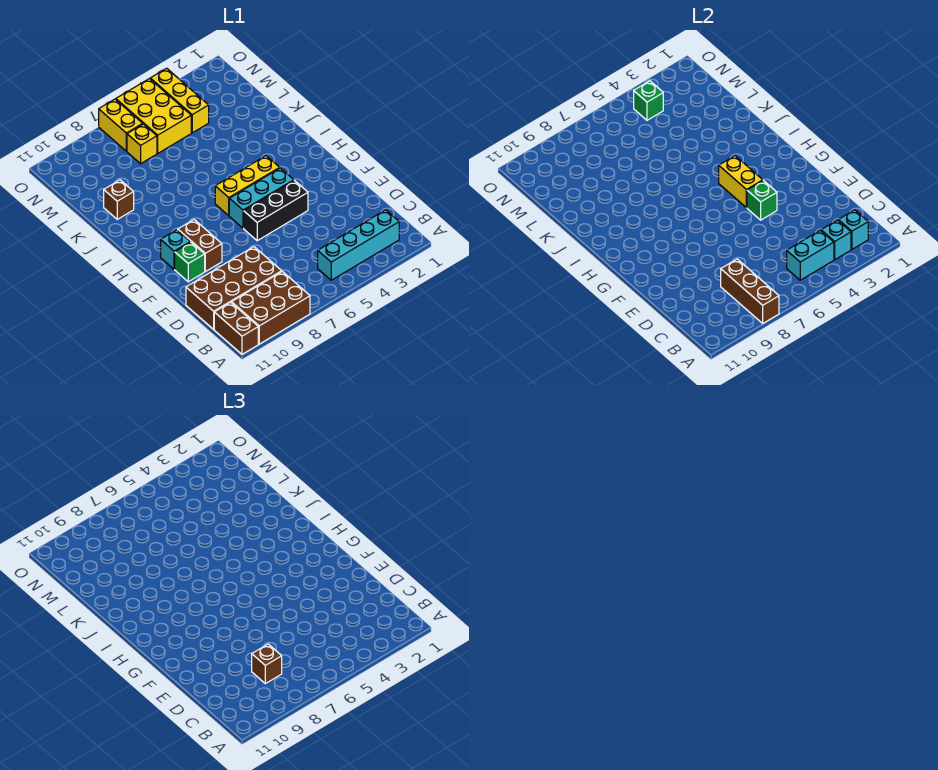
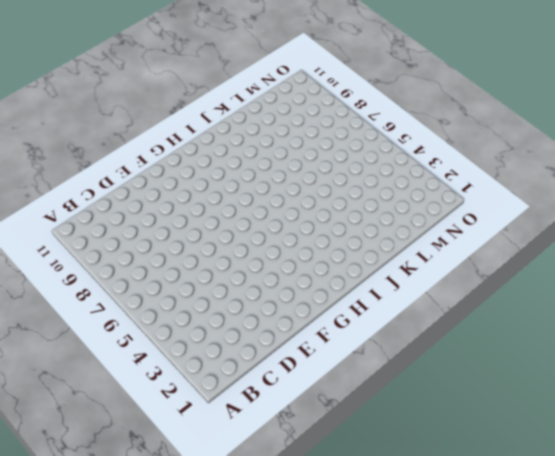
none -> brown brick A8:B10 level 1
none -> brown brick A11:B11 level 1
none -> cyan brick B2:B5 level 1

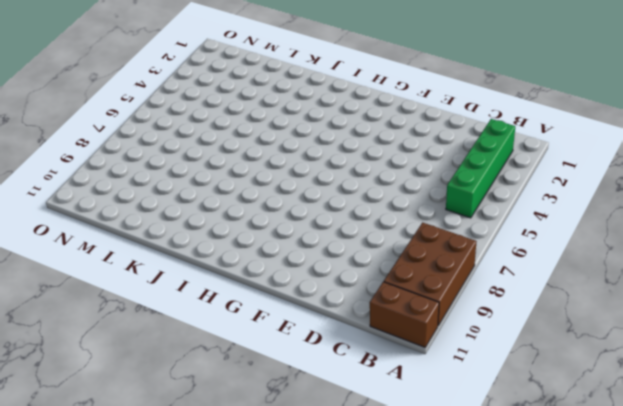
green brick B2:B5 level 1 -> cyan brick B2:B5 level 1
none -> brown brick C8:D11 level 1
none -> black brick F4:F6 level 1
none -> brown brick F9:G9 level 1

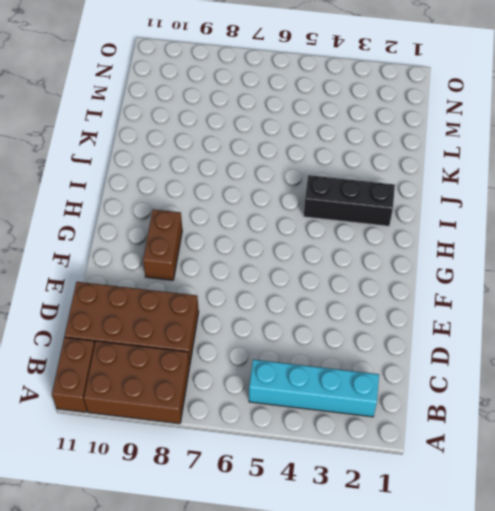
black brick I2:I4 level 1 -> black brick F4:F6 level 1
none -> green brick F10 level 1
none -> cyan brick G4:G6 level 1
none -> cyan brick G10 level 1

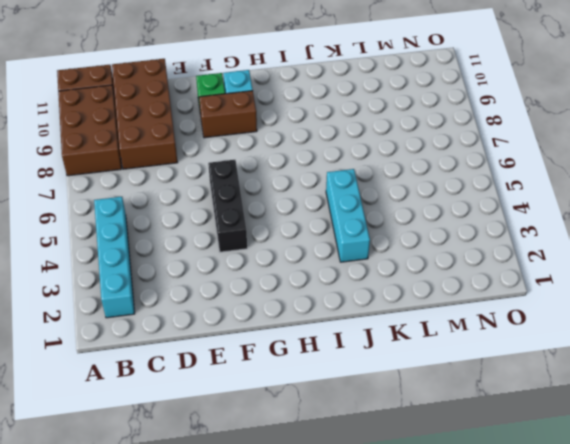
cyan brick J3:J5 level 1 -> cyan brick G4:G6 level 1
none -> yellow brick H4:H6 level 1
none -> brown brick K10 level 1
none -> yellow brick M4:O4 level 1

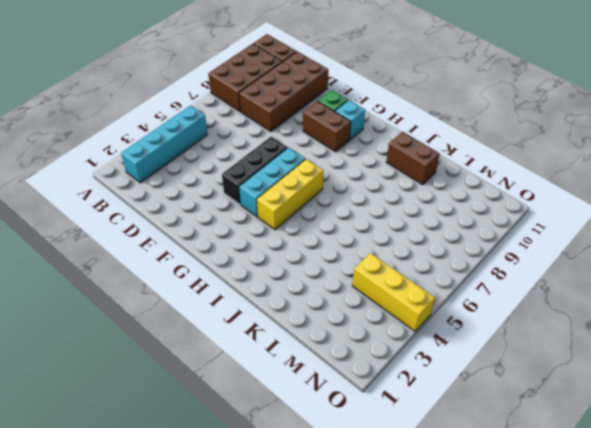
brown brick J10:K10 level 1 -> brown brick K10 level 1
none -> yellow brick M5:O6 level 1
none -> yellow brick M7 level 1
none -> yellow brick N7:O7 level 1

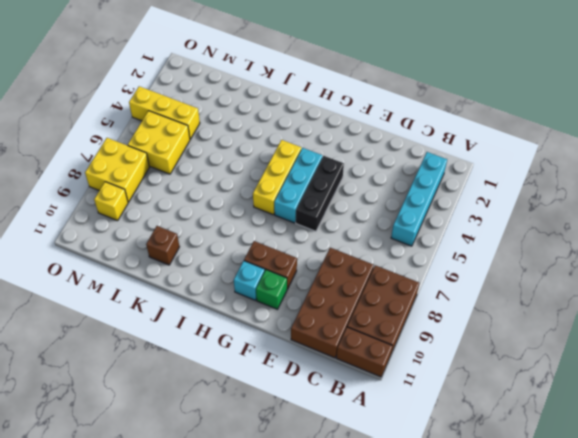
yellow brick M5:N6 level 1 -> yellow brick M5:O6 level 1
yellow brick N7:O8 level 1 -> yellow brick N7:O7 level 1
yellow brick N9 level 1 -> yellow brick M7 level 1
none -> brown brick A8:C8 level 2
none -> cyan brick B2 level 2
none -> cyan brick B3 level 2

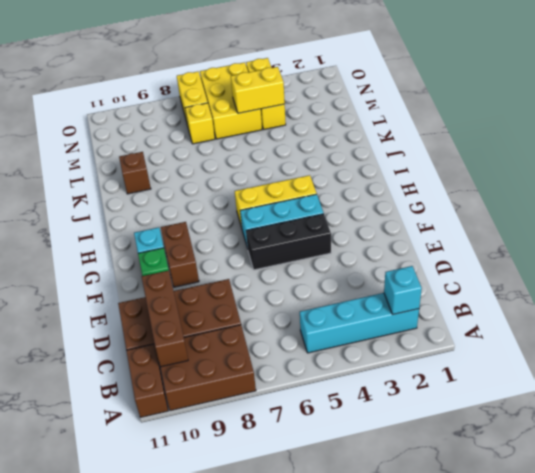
brown brick B10:D10 level 2 -> brown brick A8:C8 level 2
yellow brick M4:M5 level 2 -> yellow brick G4:H4 level 2
none -> cyan brick B3 level 2
none -> cyan brick B4:B5 level 2
none -> green brick F4 level 2

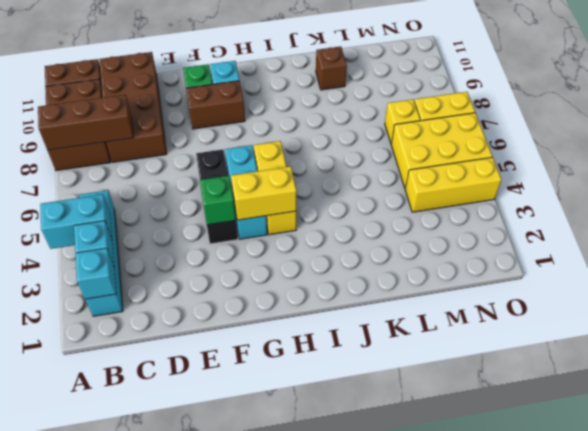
cyan brick A4:B4 level 2 -> cyan brick B4:B5 level 2
none -> green brick N4 level 2
none -> brown brick C8 level 3

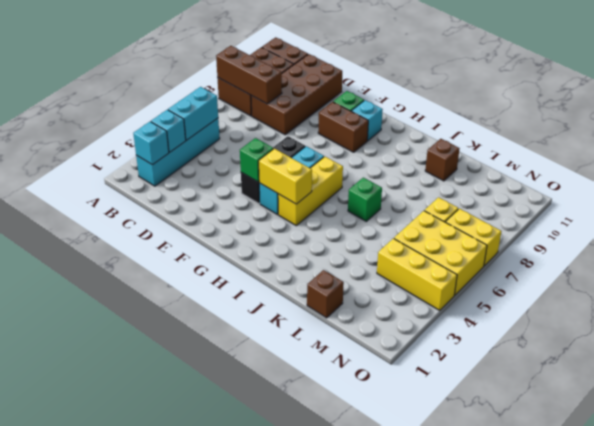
green brick J6 level 1 -> green brick N4 level 2
brown brick L1 level 1 -> brown brick C8 level 3

